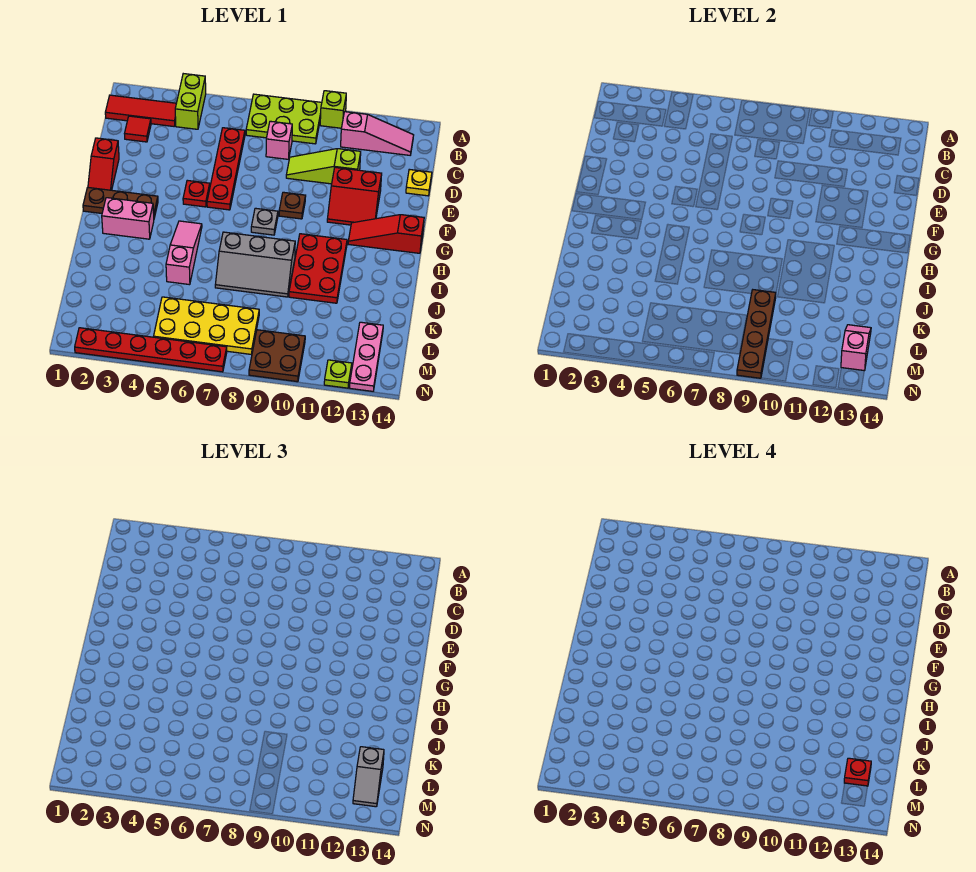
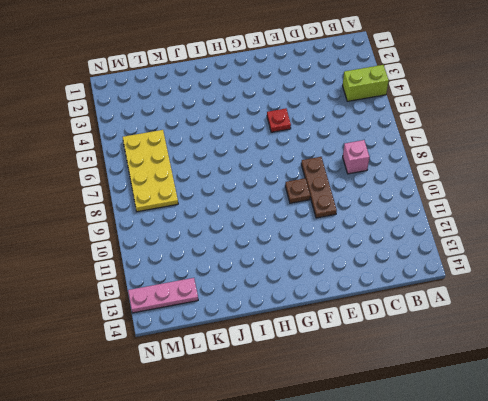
brown plate E8:E10 level 1 -> brown plate G1:G3 level 1
none -> lime plate A7:B9 level 1
none -> lime brick A10 level 1
none -> red tile B1:B3 level 1
none -> pink slope B11:B13 level 1 top 11

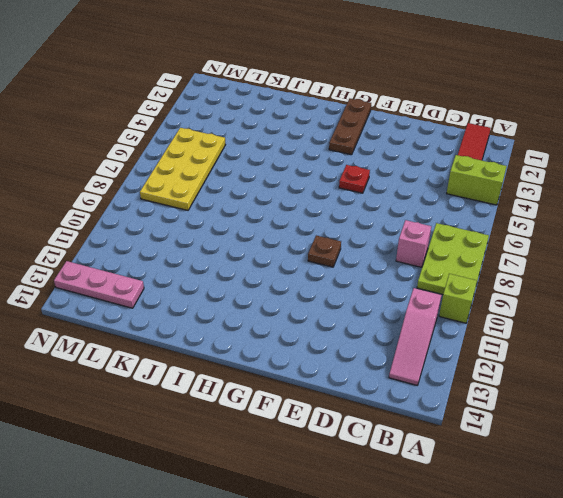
none -> red tile C2 level 1
none -> red plate C6:F6 level 1
none -> lime slope D9:D11 level 1 top 11
none -> yellow plate D14 level 1

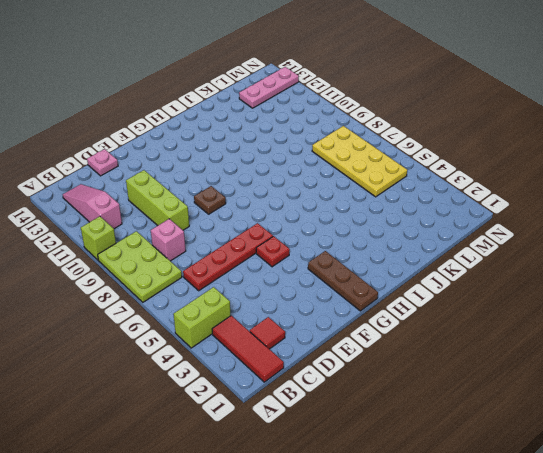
lime brick D9:D11 level 1 -> lime slope D9:D11 level 1 top 11
pink plate D14 level 1 -> yellow plate D14 level 1
none -> red slope E1:F1 level 1 top E
none -> red slope E11:F12 level 1 top E
none -> grey plate G8 level 1
none -> red slope G12:G14 level 1 top 14

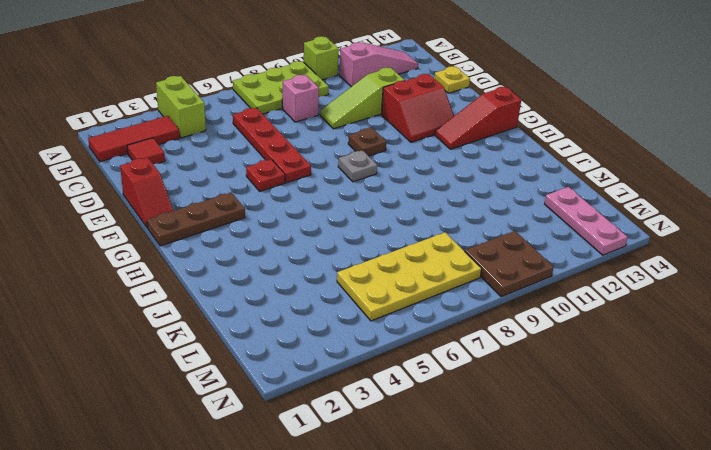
none -> pink brick H2:H3 level 1
none -> pink slope H5:J5 level 1 top J
none -> red plate H10:J11 level 1
none -> grey slope I7:J9 level 1 top I

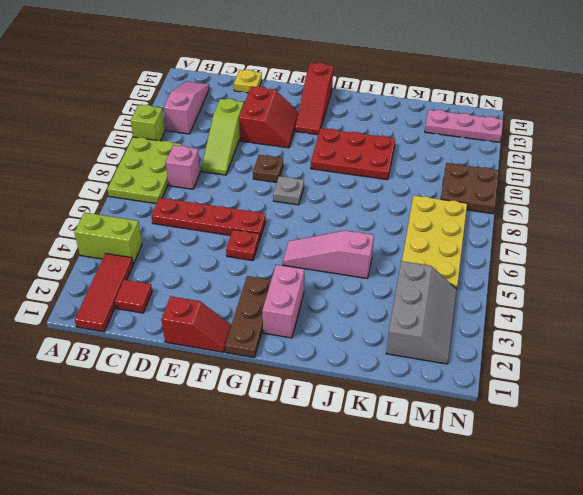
grey slope L2:M4 level 1 top L -> grey slope I7:J9 level 1 top I
none -> red plate N2:N7 level 1
none -> lime plate N12 level 1
none -> brown plate K9:N9 level 2
none -> pink slope L13:M13 level 2 top M

